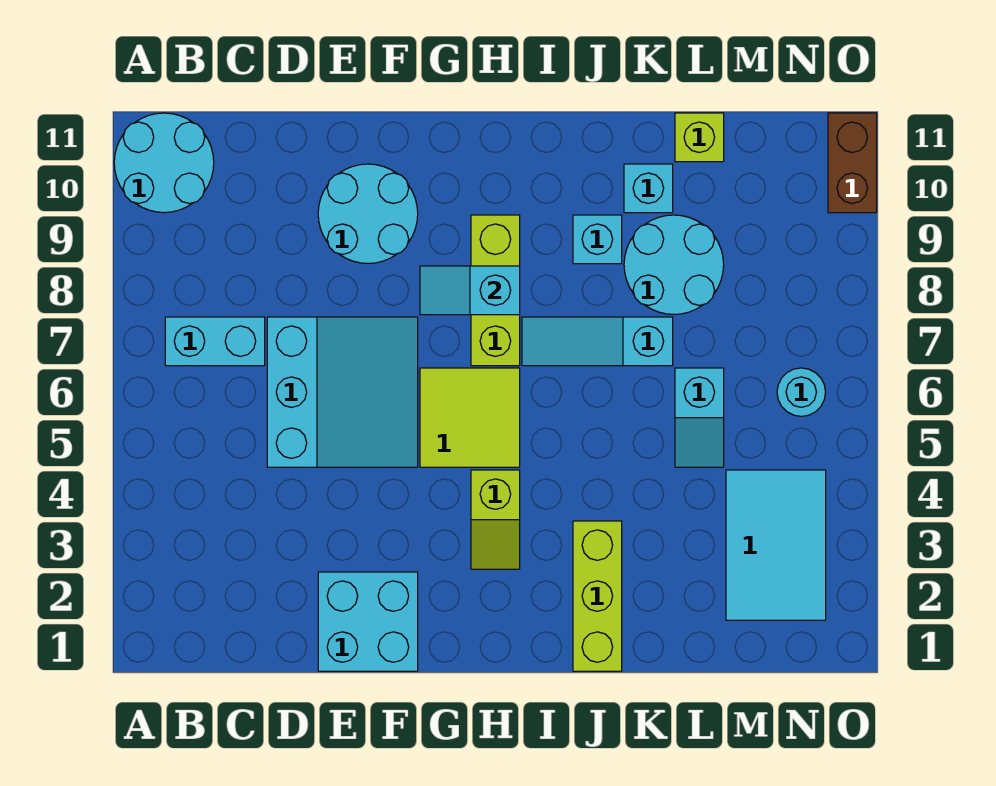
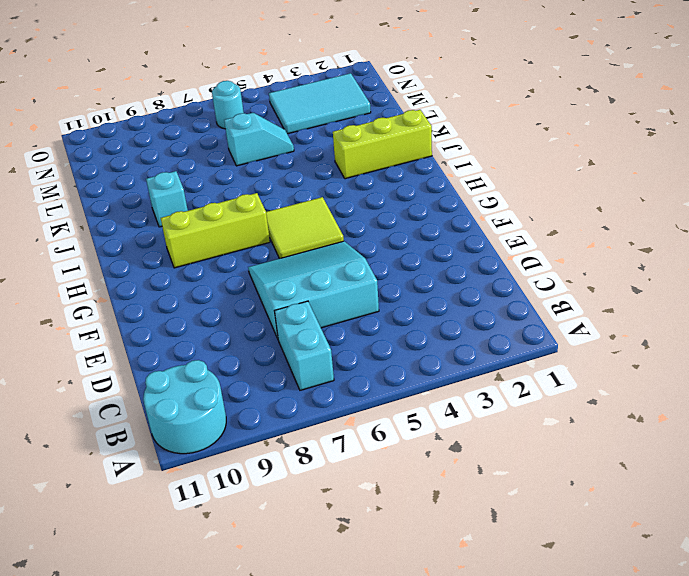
none -> cyan brick E1:F2 level 1
none -> cyan round brick E9:F10 level 1
none -> lime slope H3:H4 level 1 top 4

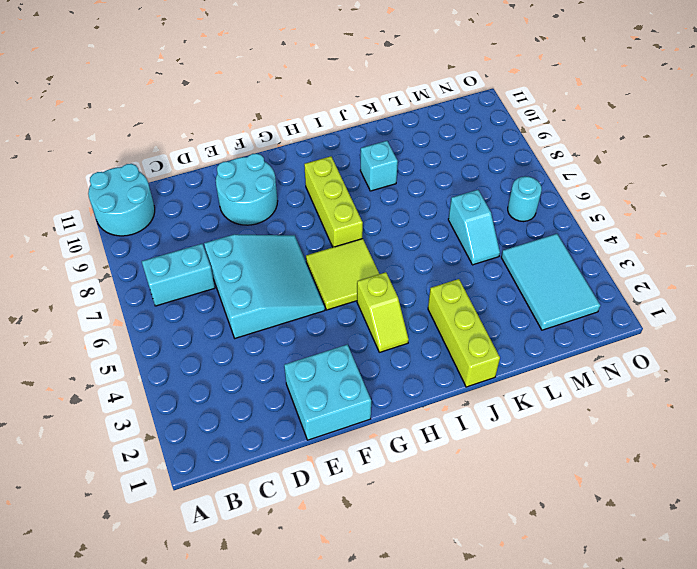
none -> cyan slope I7:K7 level 1 top K
none -> cyan round brick K8:L9 level 1
none -> cyan brick K10 level 1

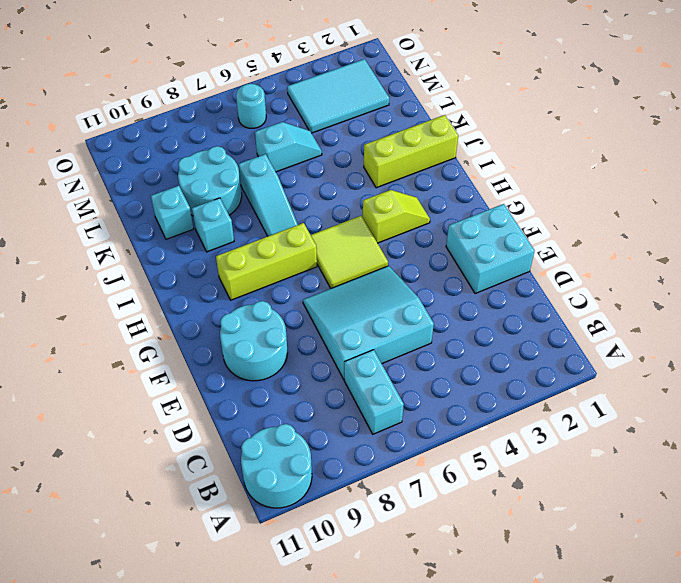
none -> lime brick L11 level 1
none -> brown brick O10:O11 level 1
none -> cyan slope G8:H8 level 2 top H

